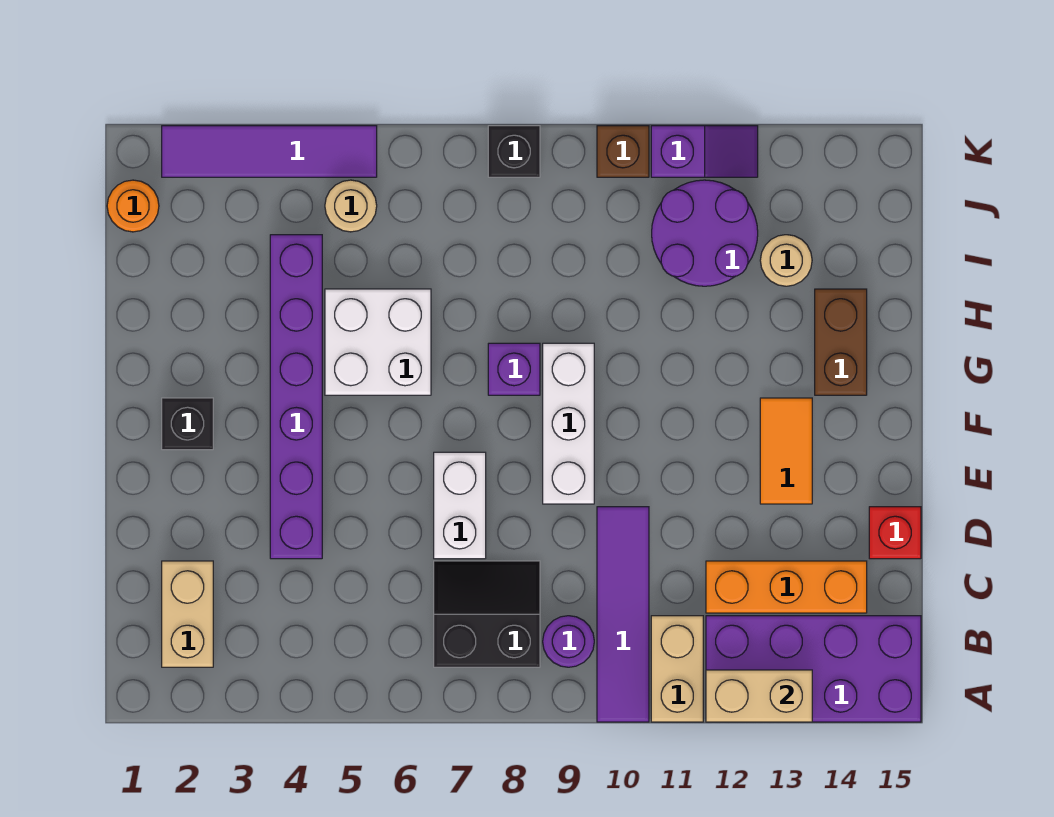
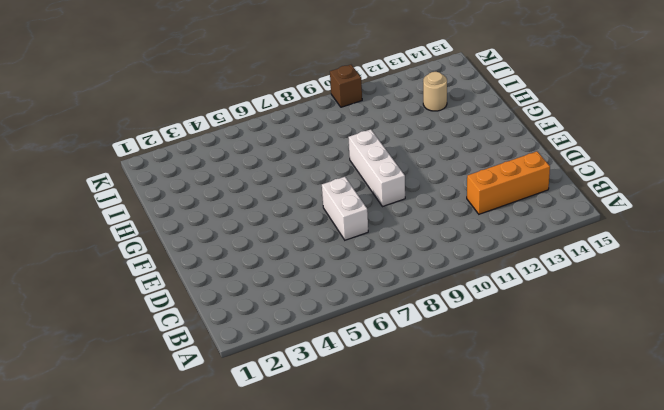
none -> purple tile A10:D10 level 1
none -> tan brick A11:B11 level 1
none -> purple brick A12:B15 level 1

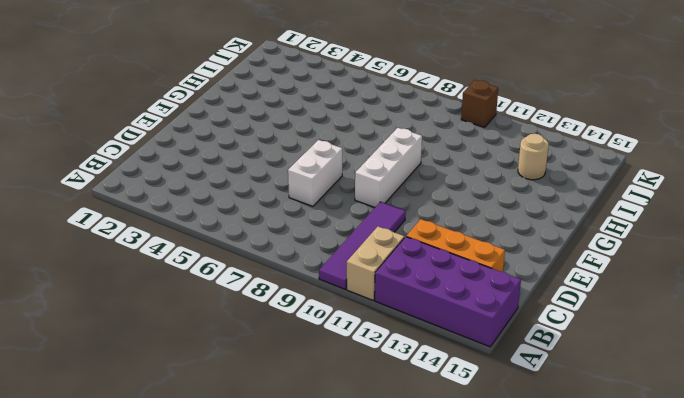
none -> tan brick B2:C2 level 1
none -> black slope B7:C8 level 1 top B
none -> purple round brick B9 level 1

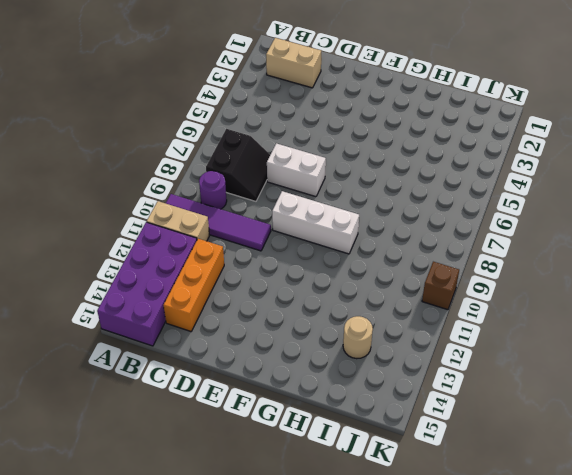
none -> purple brick D4:I4 level 1
none -> red brick D15 level 1
none -> orange tile E13:F13 level 1

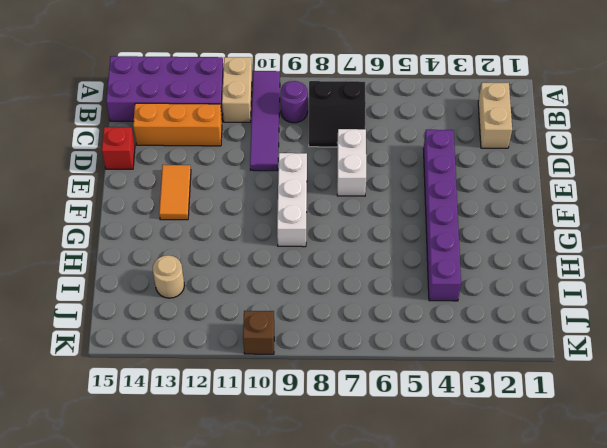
none -> black brick F2 level 1
none -> white brick G5:H6 level 1
none -> purple brick G8 level 1

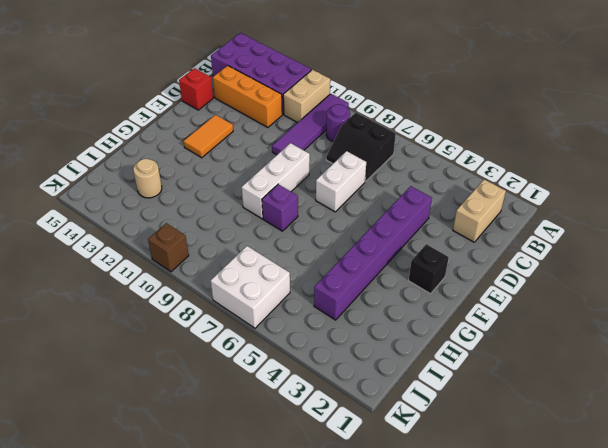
white brick J6:K7 level 1 -> white brick G5:H6 level 1
none -> brown brick G14:H14 level 1
none -> purple round brick I11:J12 level 1
none -> orange round brick J1 level 1

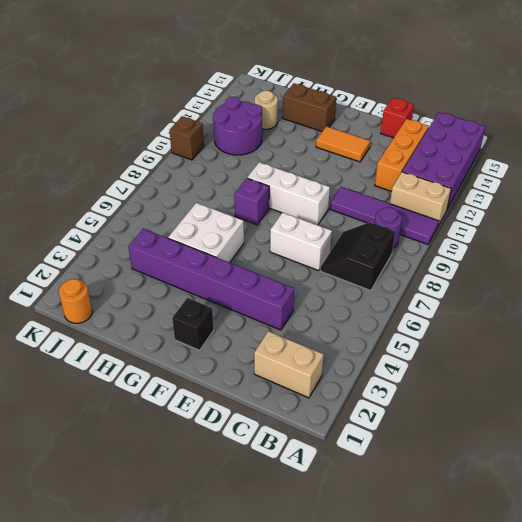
none -> tan round brick J5 level 1
none -> purple tile K2:K5 level 1
none -> black brick K8 level 1

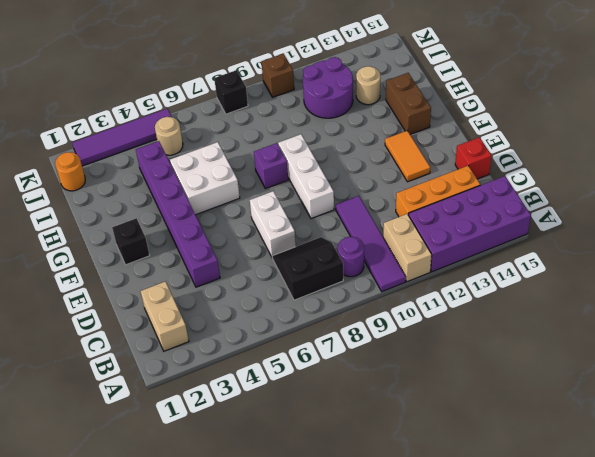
none -> purple slope K11:K12 level 1 top 11
none -> tan brick A12:A13 level 2

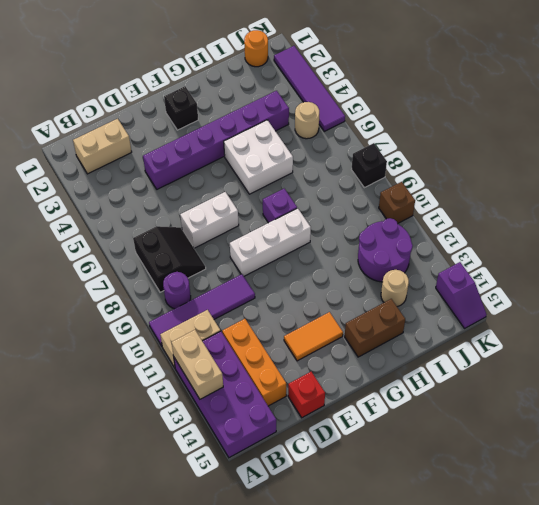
purple slope K14:K15 level 1 top 14 -> purple slope K11:K12 level 1 top 11

